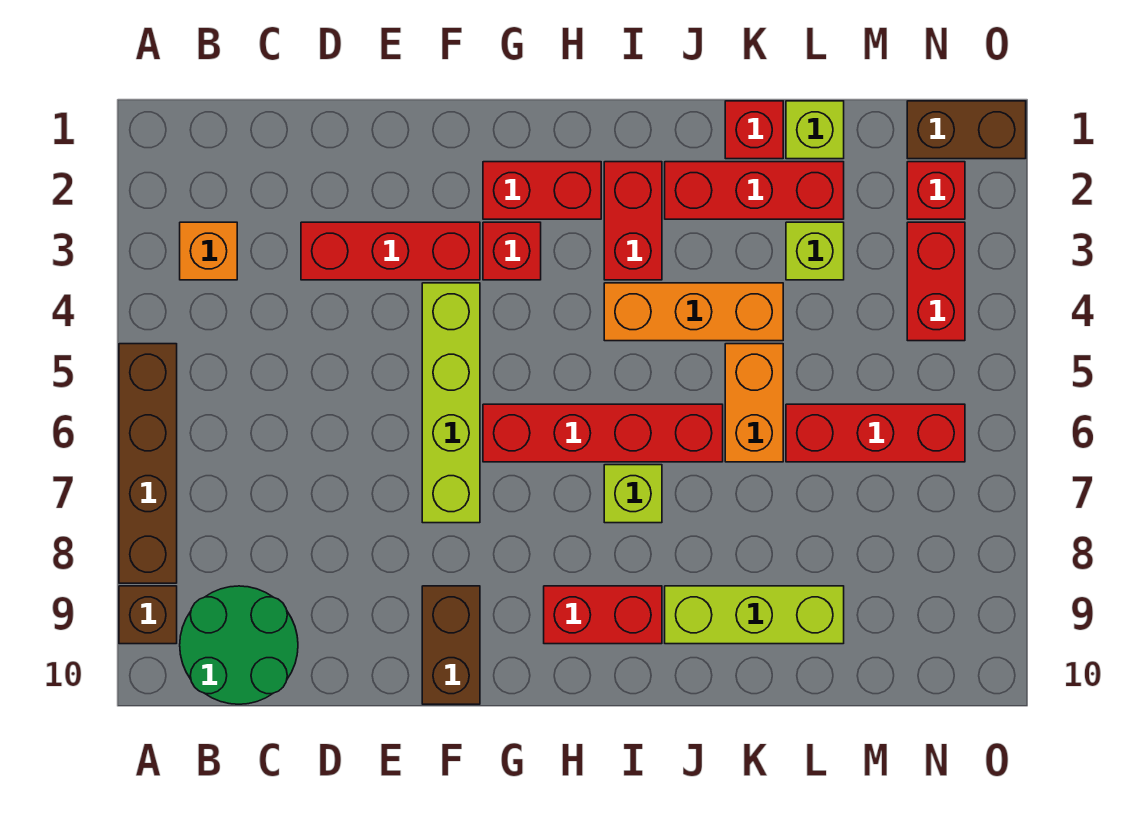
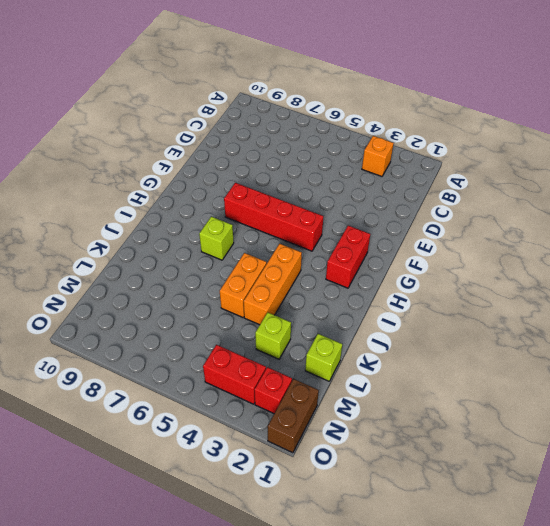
red brick G4:G7 level 1 -> red brick G6:J6 level 1
orange brick J5:K5 level 1 -> orange brick K5:K6 level 1
none -> brown brick A5:A8 level 1
none -> brown brick A9 level 1
none -> green round brick B9:C10 level 1

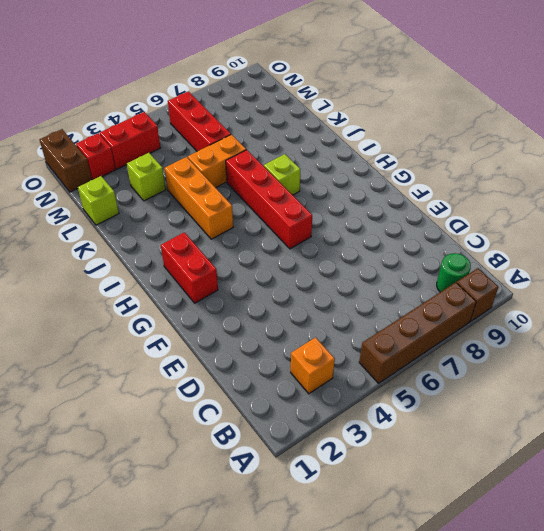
green round brick B9 level 1 -> green round brick B9:C10 level 1
none -> red brick D3:F3 level 1
none -> lime brick F4:F7 level 1
none -> brown brick F9:F10 level 1

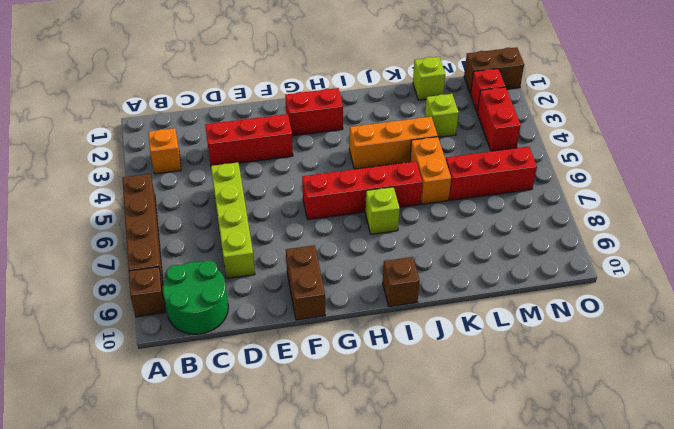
lime brick D5:D8 level 1 -> lime brick F4:F7 level 1
brown brick I10 level 1 -> none
none -> red brick G3 level 1
none -> red brick H9:I9 level 1
none -> red brick I2:I3 level 1

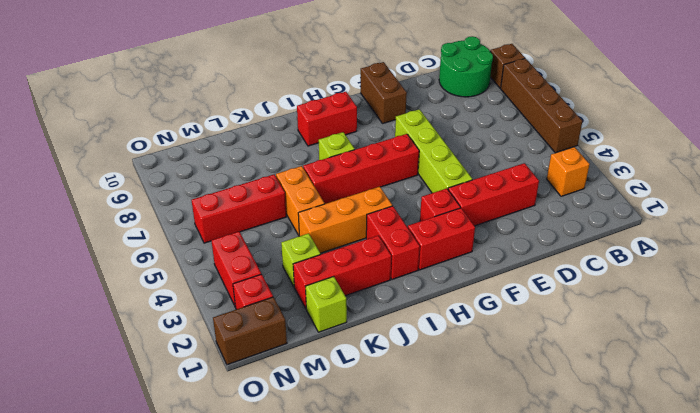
none -> lime brick J9:L9 level 1
none -> red brick K1 level 1

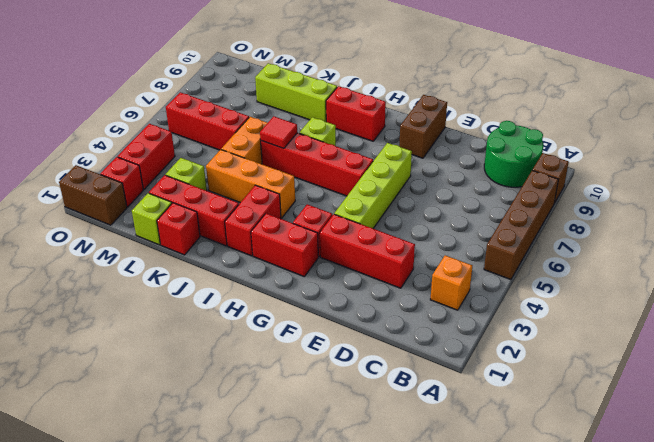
red tile J6 level 2 -> none

